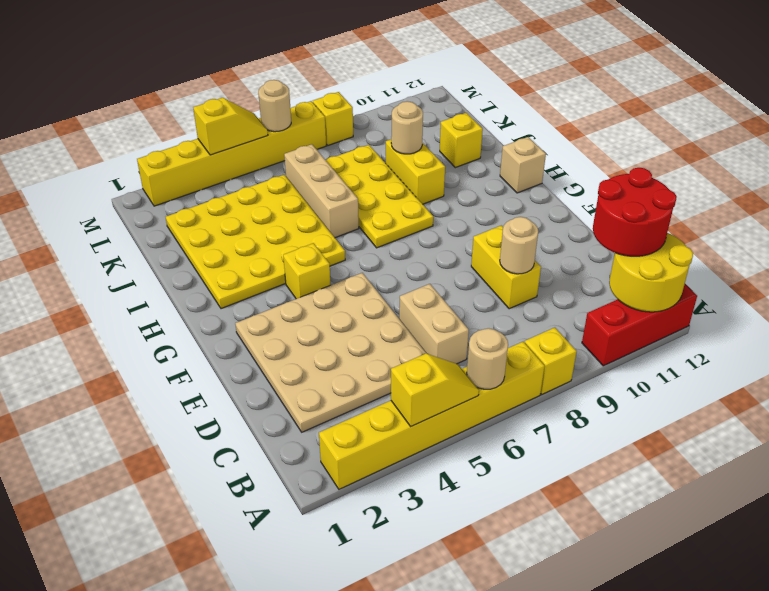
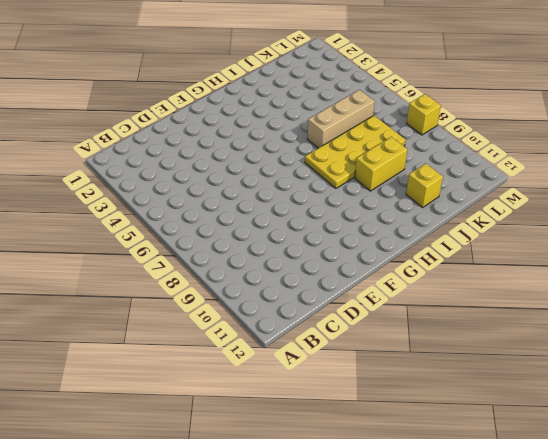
none -> yellow brick A2:A7 level 1
none -> yellow brick A8 level 1
none -> red brick A10:A12 level 1

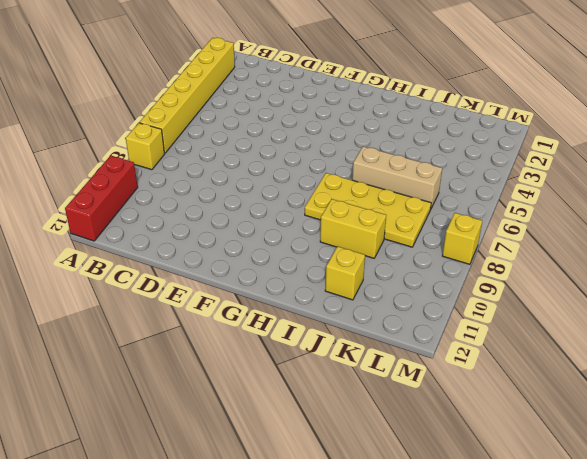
none -> tan plate C2:F5 level 1
none -> tan brick C6:D6 level 1
none -> yellow brick D9:E9 level 1

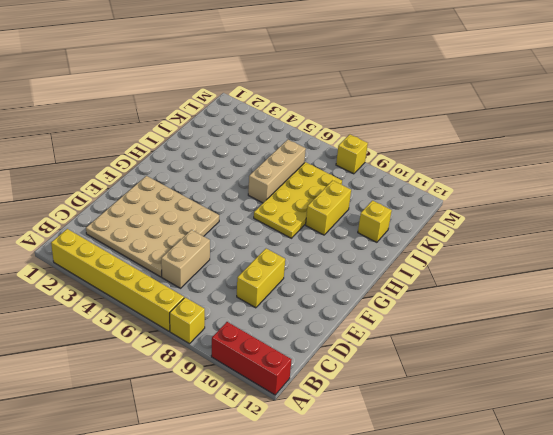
none -> yellow brick G4 level 1
none -> yellow plate H2:K5 level 1
none -> tan brick H12 level 1

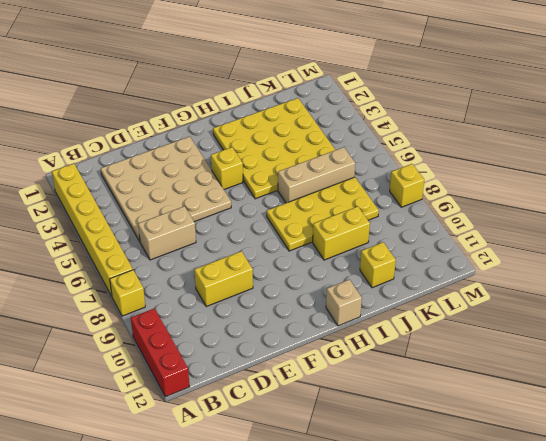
none -> yellow brick M2:M7 level 1
none -> yellow slope A4:A5 level 2 top 4
none -> tan round brick A6 level 2

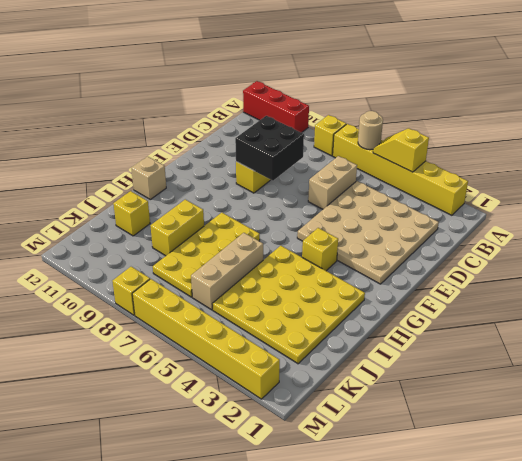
black brick D8:E9 level 2 -> tan round brick D9 level 2
none -> yellow round brick A11:B12 level 2
none -> tan round brick J9 level 2
none -> yellow slope M4:M5 level 2 top 4

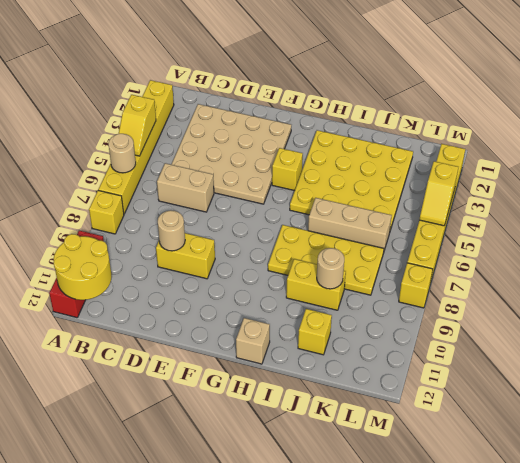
none -> tan round brick M6 level 2
none -> red round brick B11:C12 level 3

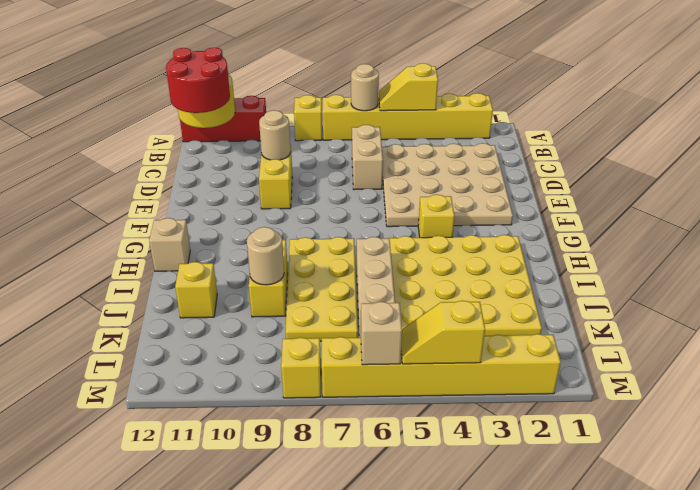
tan brick M6 level 2 -> tan round brick M6 level 2

